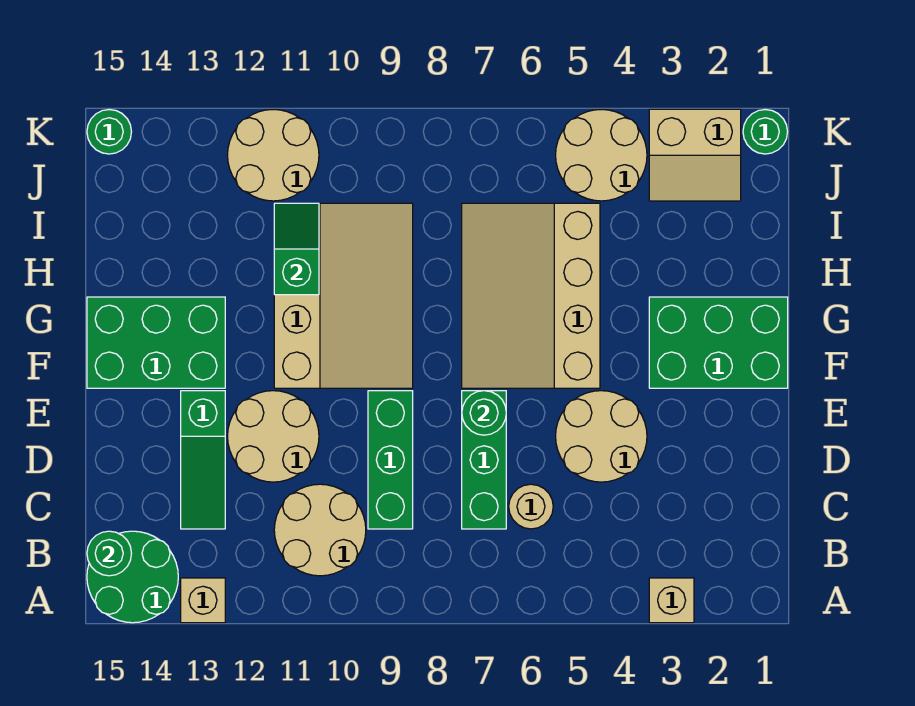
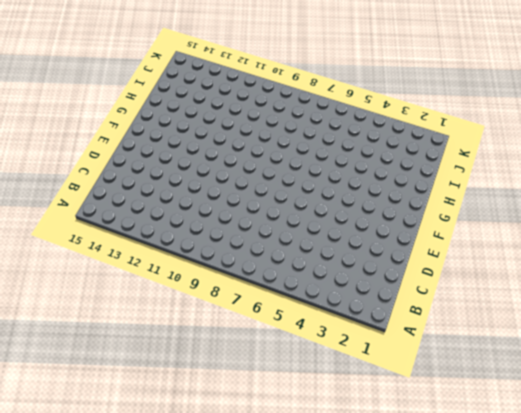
none -> tan brick A3 level 1
none -> tan brick A13 level 1
none -> green round brick A14:B15 level 1

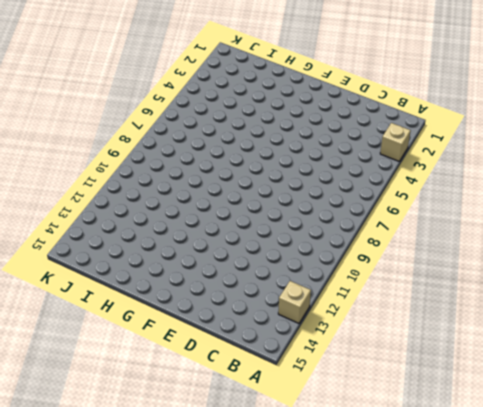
none -> green round brick A14:B15 level 1
none -> tan round brick B10:C11 level 1
none -> tan round brick C6 level 1

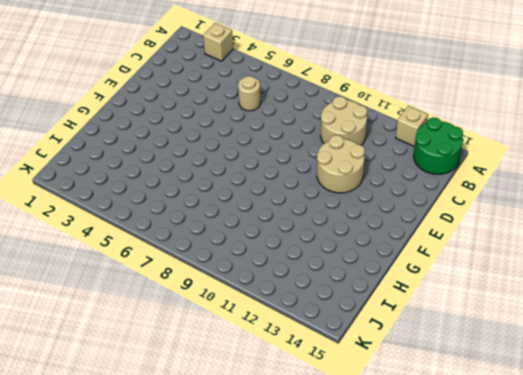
none -> green brick C7:E7 level 1
none -> green brick C9:E9 level 1
none -> green slope C13:E13 level 1 top E

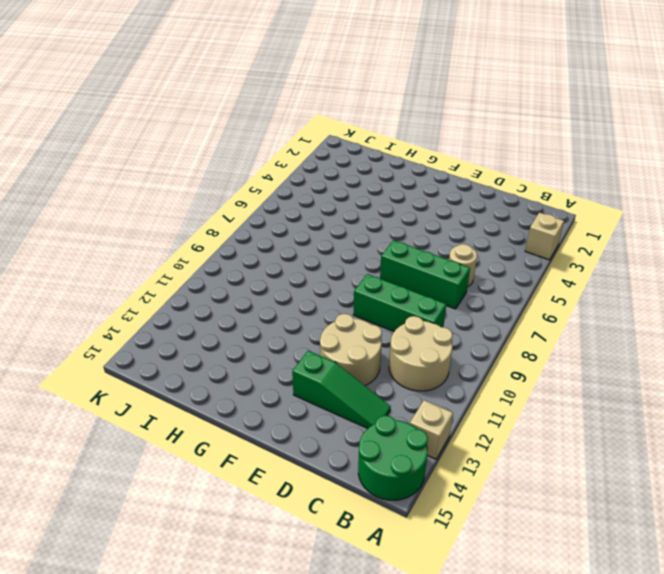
none -> tan round brick D4:E5 level 1
none -> green brick F1:G3 level 1
none -> tan slope F5:I7 level 1 top 5

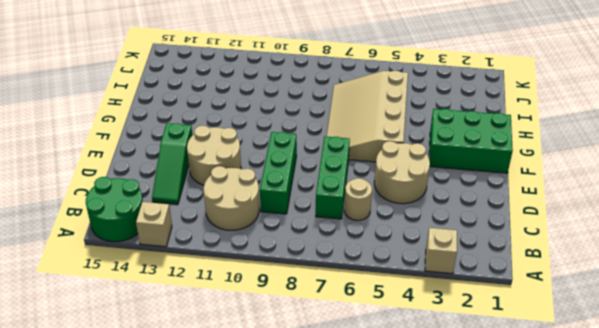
none -> tan slope F9:I11 level 1 top 11
none -> green brick F13:G15 level 1
none -> tan slope J2:K3 level 1 top K

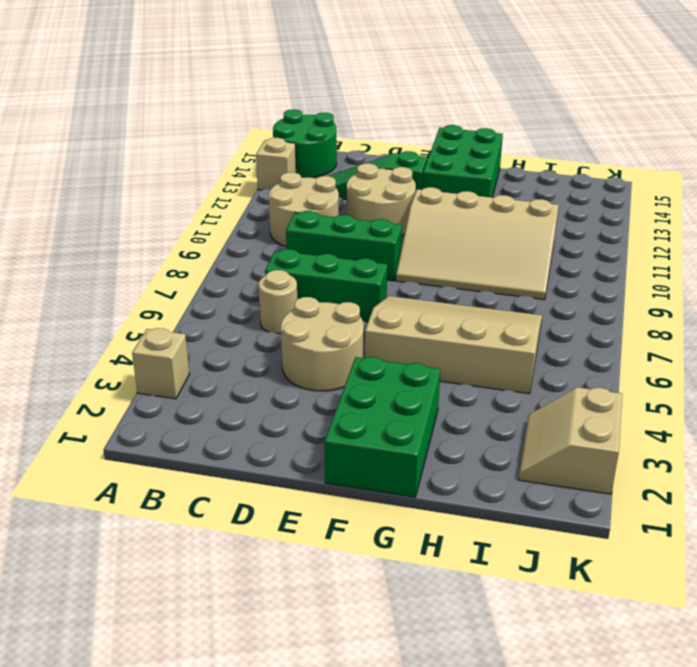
none -> tan round brick J4:K5 level 1
none -> tan round brick J11:K12 level 1
none -> green round brick K1 level 1

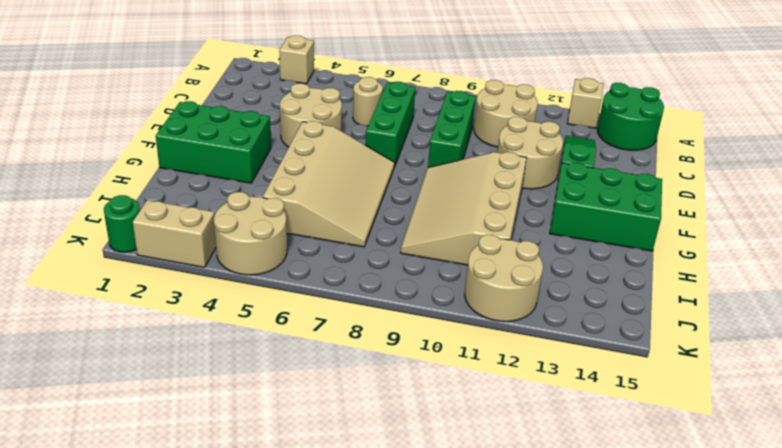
none -> green round brick K15 level 1
none -> green round brick B15 level 2
none -> green round brick E7 level 2

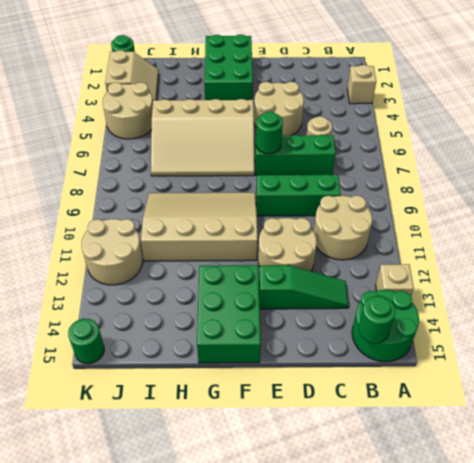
none -> green slope H11:I11 level 2 top H

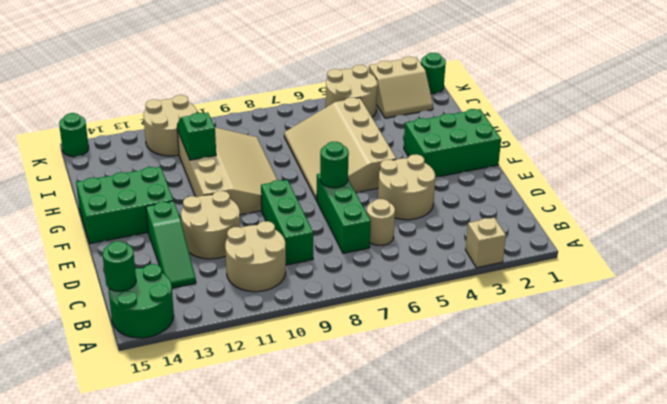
none -> tan brick A13 level 1

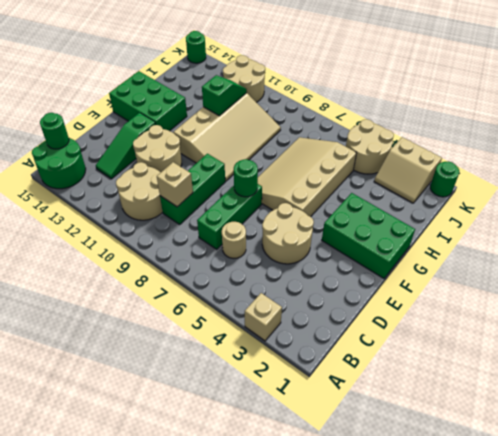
tan brick C9 level 2 -> tan brick A13 level 1

